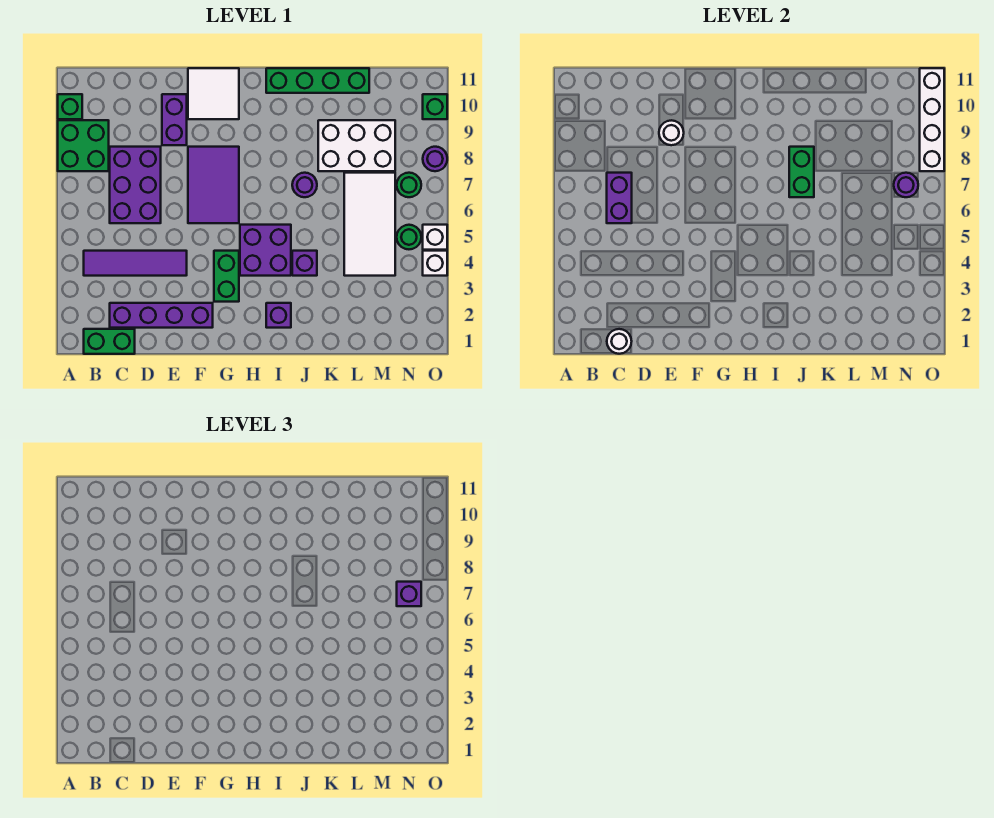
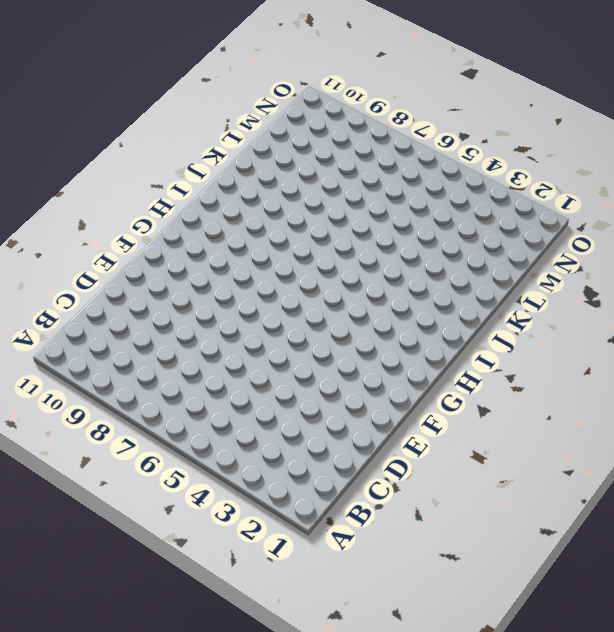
none -> green brick A8:B9 level 1
none -> green brick A10 level 1
none -> green brick B1:C1 level 1
none -> purple tile B4:E4 level 1

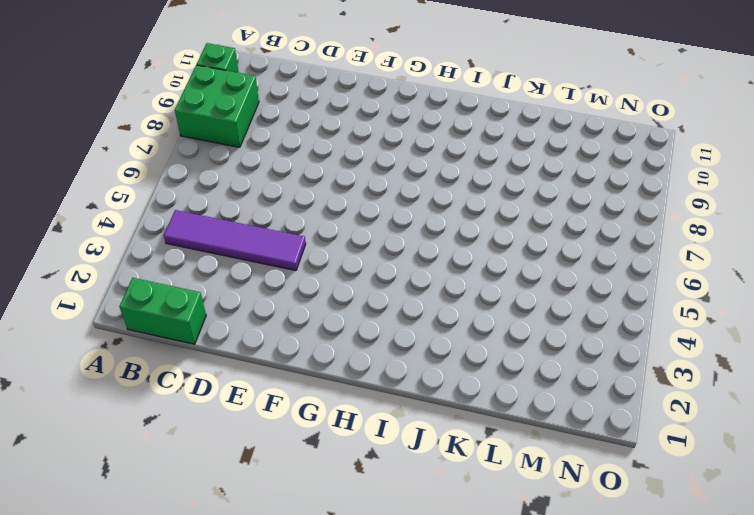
none -> purple brick C2:F2 level 1
none -> purple brick C6:D8 level 1
none -> purple brick E9:E10 level 1
none -> purple tile F6:G8 level 1

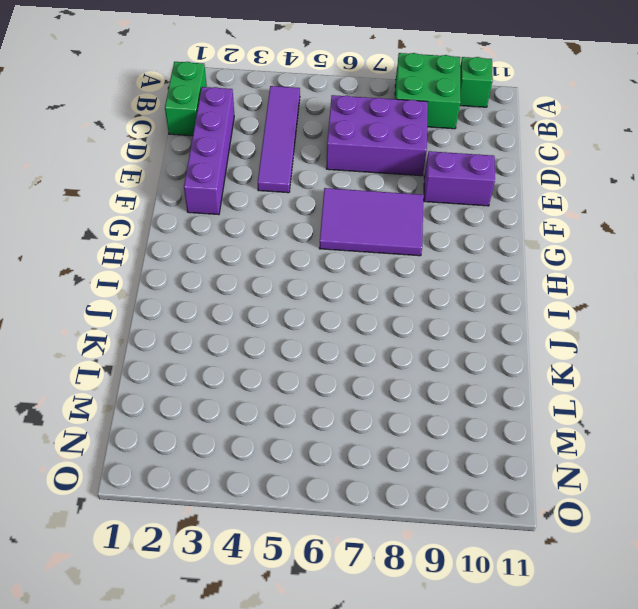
none -> white tile F10:G11 level 1
none -> green brick G3:G4 level 1
none -> purple brick H4:I5 level 1
none -> purple brick I2 level 1

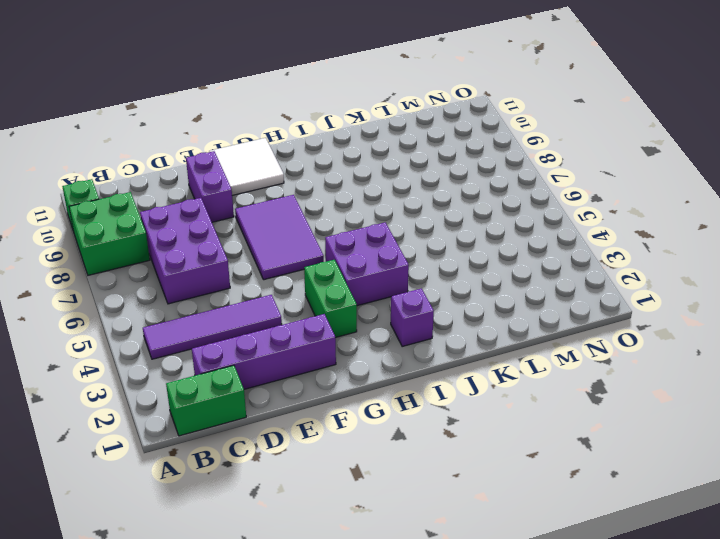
none -> green brick I11:L11 level 1
none -> purple brick J4 level 1
none -> purple round brick J7 level 1
none -> white brick K8:M9 level 1

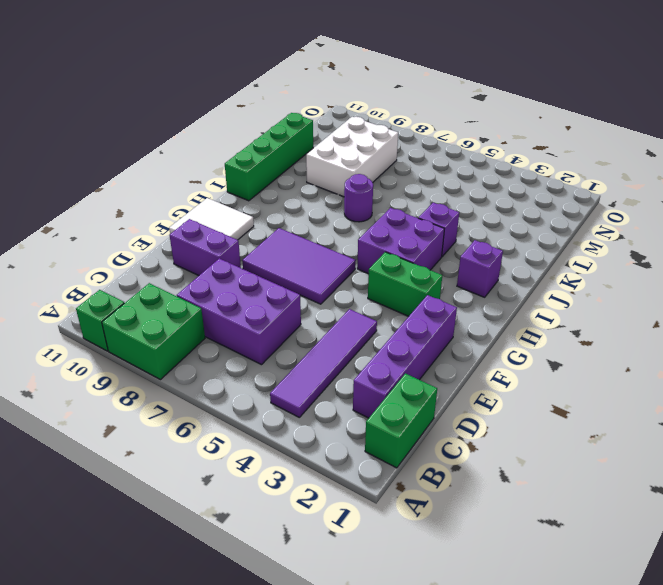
none -> white tile L4:M7 level 1
none -> green round brick N5 level 1
none -> green round brick N7 level 1
none -> white brick O4 level 1

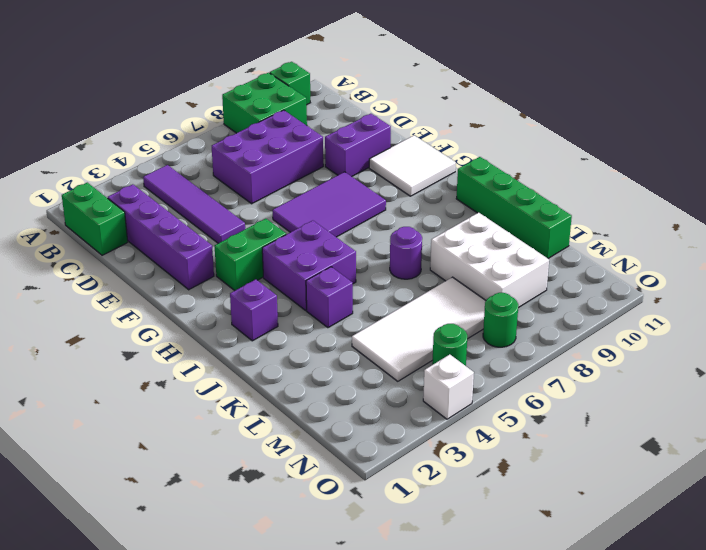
none -> white brick O5 level 1
none -> purple round brick O8 level 1
none -> green brick O10 level 1
none -> white round brick C1 level 2

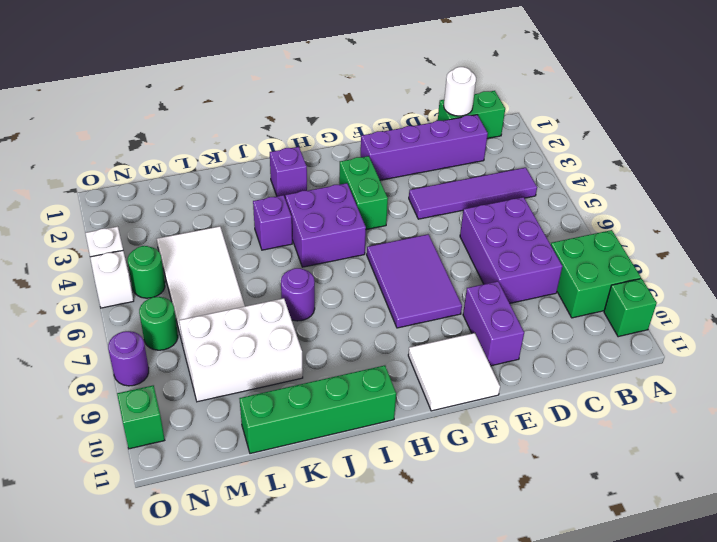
none -> purple brick C6:C7 level 2
none -> white round brick E9 level 2
none -> green brick J7:J8 level 2
none -> purple round brick N7 level 2

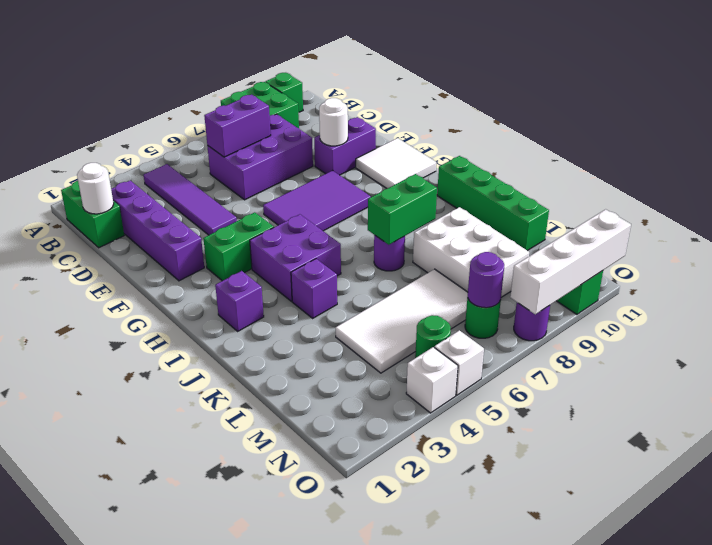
none -> purple brick N7 level 3

